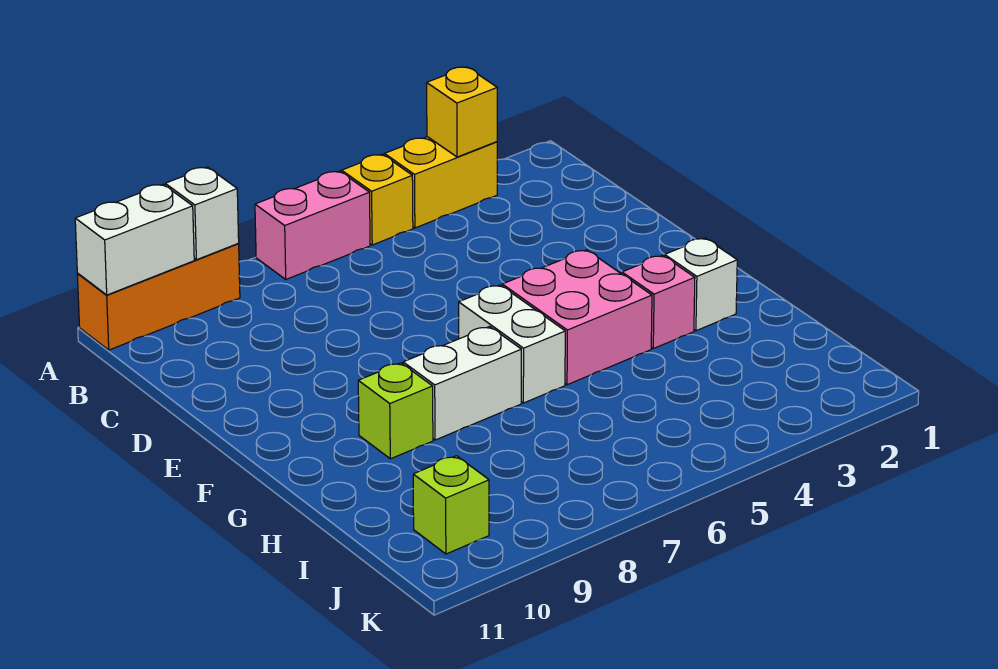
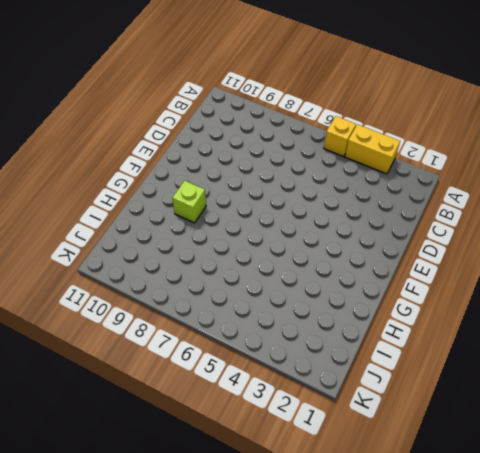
none -> pink brick A6:A7 level 1
none -> orange brick A9:A11 level 1
none -> pink brick F4:G5 level 1

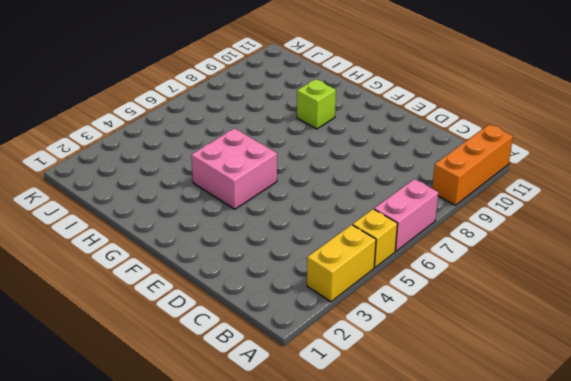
none -> white brick F6:G6 level 1
none -> white brick G2 level 1
none -> pink brick G3 level 1

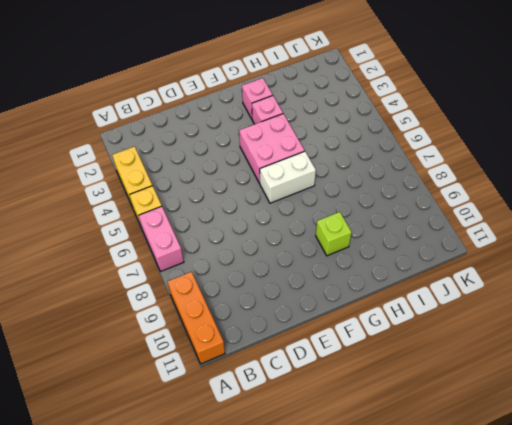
pink brick G2 level 1 -> white brick G2 level 1
none -> white brick G7:G8 level 1
none -> lime brick J10 level 1
none -> yellow brick A3 level 2

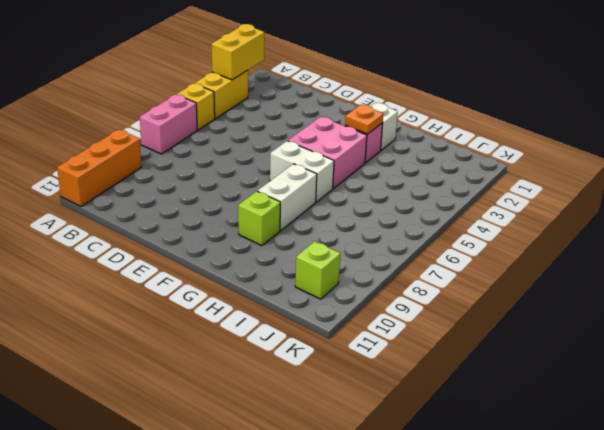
yellow brick A2:A3 level 2 -> yellow brick A3 level 2
orange plate G3 level 2 -> none
none -> white brick A9 level 2
none -> white brick A10:A11 level 2

